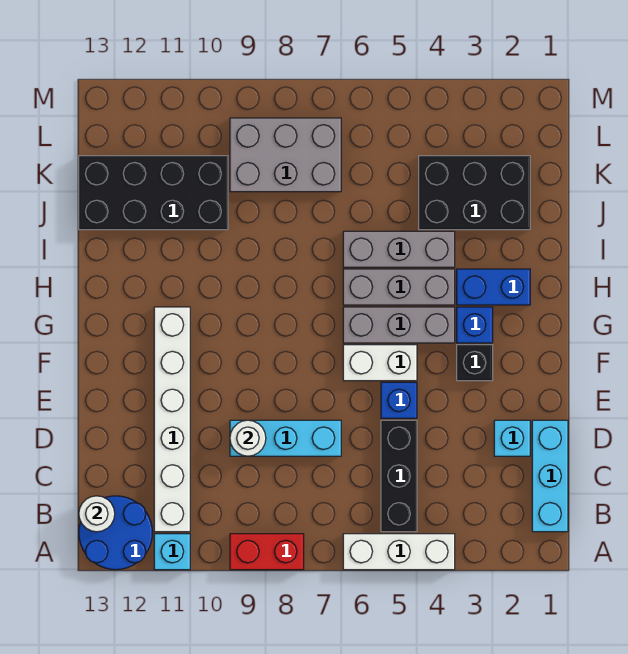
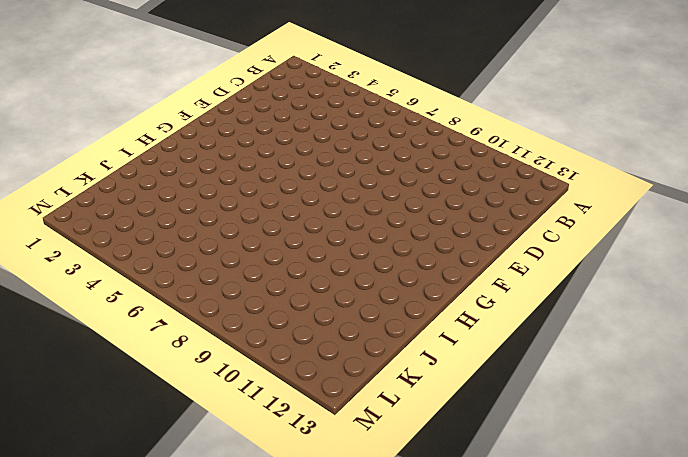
none -> white brick A4:A6 level 1
none -> red brick A8:A9 level 1
none -> cyan brick A11 level 1

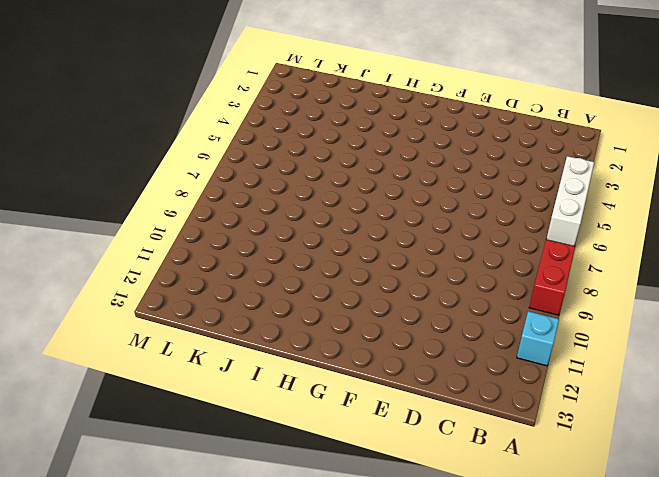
none -> blue round brick A12:B13 level 1
none -> cyan brick B1:D1 level 1
none -> black brick B5:D5 level 1

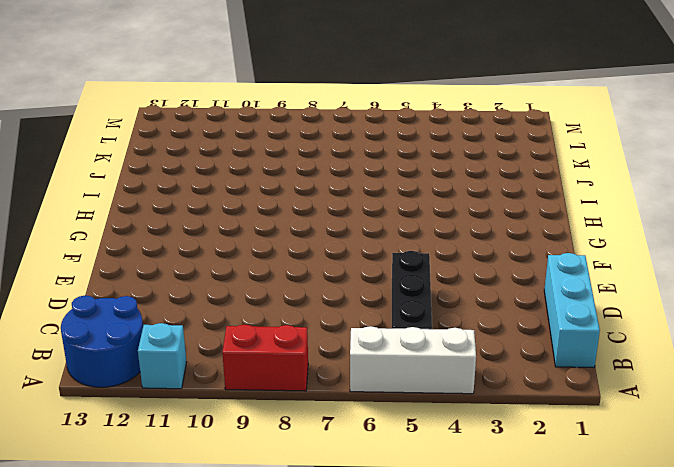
none -> white brick B11:G11 level 1
none -> cyan brick D2 level 1
none -> cyan brick D7:D9 level 1

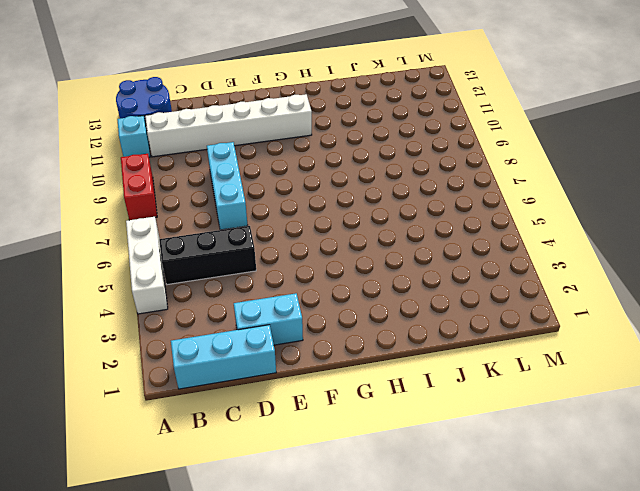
cyan brick D2:E2 level 1 -> cyan brick D2 level 1
none -> blue brick E5 level 1
none -> black brick F3 level 1
none -> white brick F5:F6 level 1

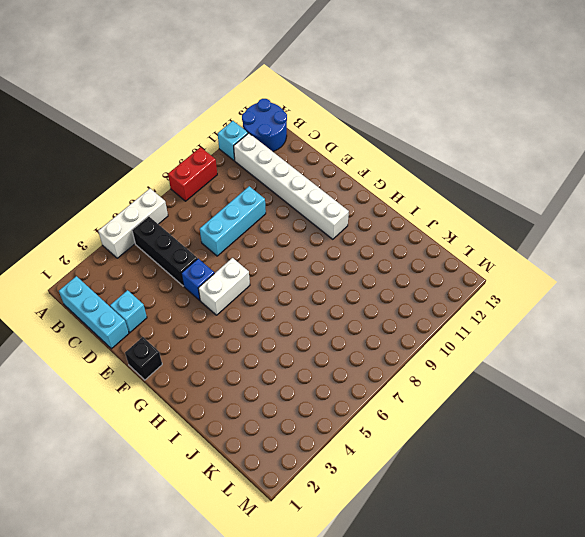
black brick F1 level 1 -> black brick F3 level 1
none -> blue brick G3 level 1
none -> grey brick G4:G6 level 1
none -> blue brick H2:H3 level 1

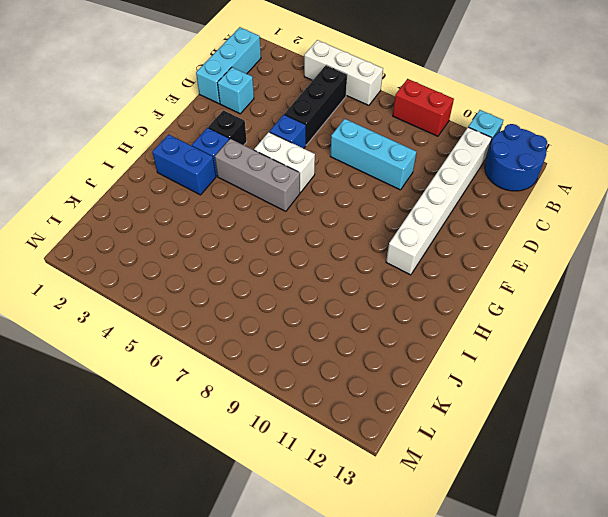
none -> grey brick H4:H6 level 1
none -> grey brick I4:I6 level 1
none -> black brick J2:K4 level 1

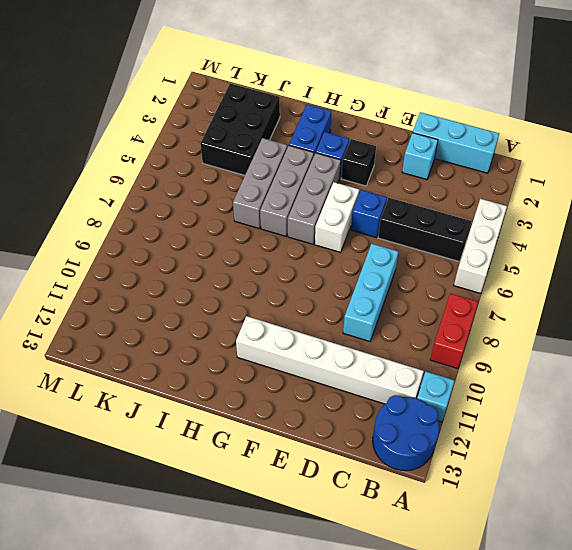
none -> black brick J10:K13 level 1
none -> grey brick K7:L9 level 1
none -> white round brick B13 level 2

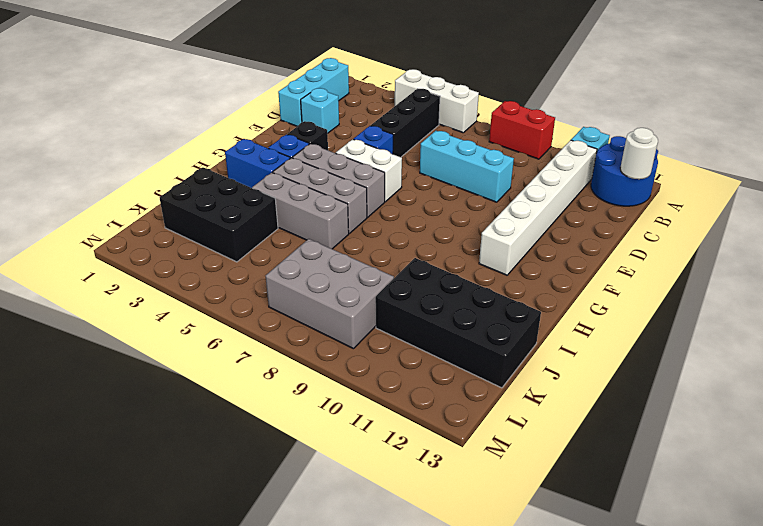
none -> white round brick D9 level 2

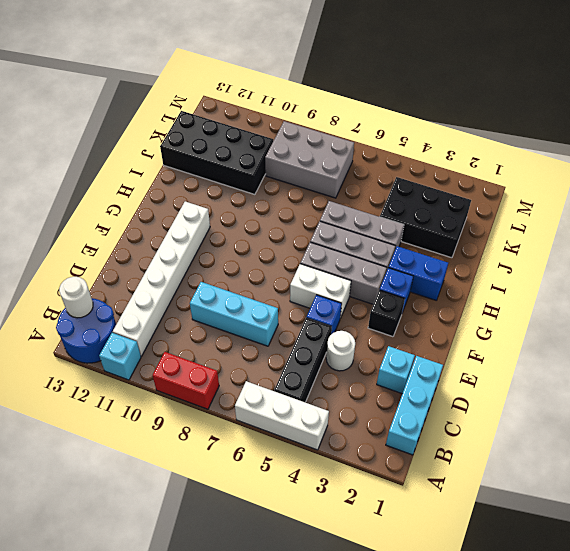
white round brick D4 level 1 -> white round brick D9 level 2

